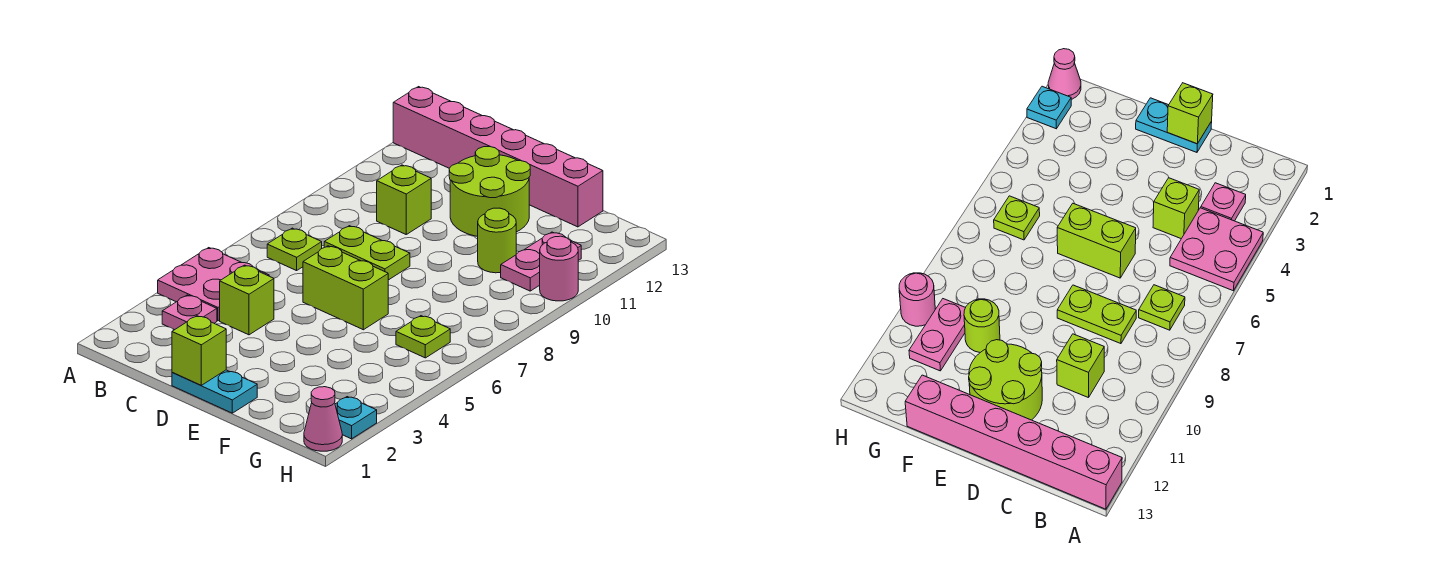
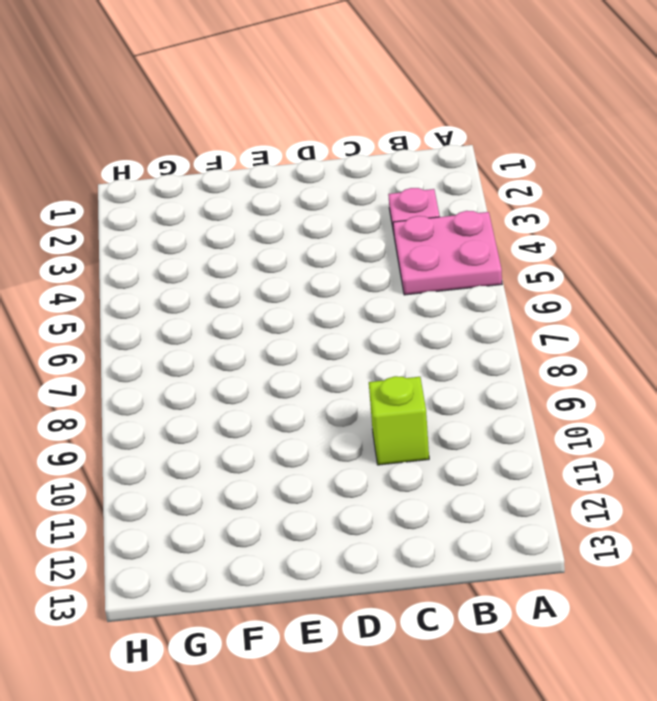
none -> pink brick A13:F13 level 1
none -> lime plate B7 level 1
none -> lime brick C4 level 1

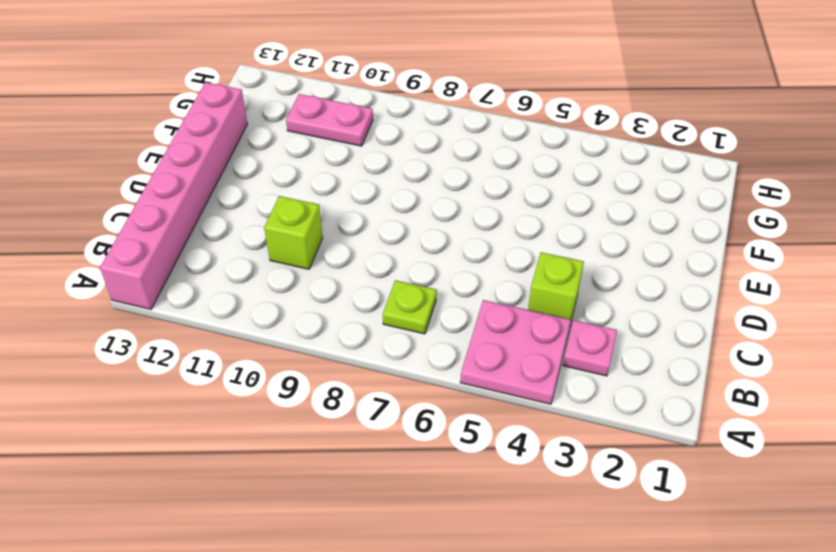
none -> lime plate C8:D8 level 1
none -> cyan plate D1:E1 level 1
none -> lime brick D6:E6 level 1

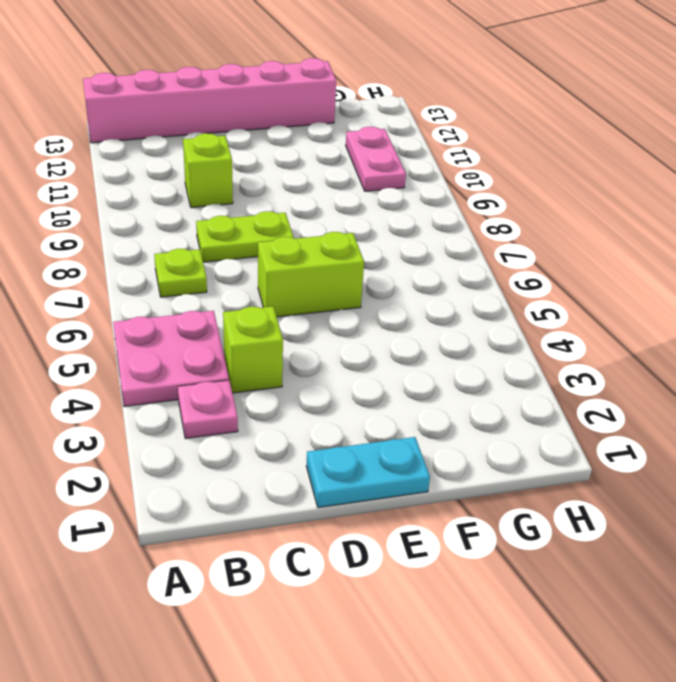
none -> lime round brick D11:E12 level 1
none -> lime round brick F10 level 1
none -> lime plate G6 level 1

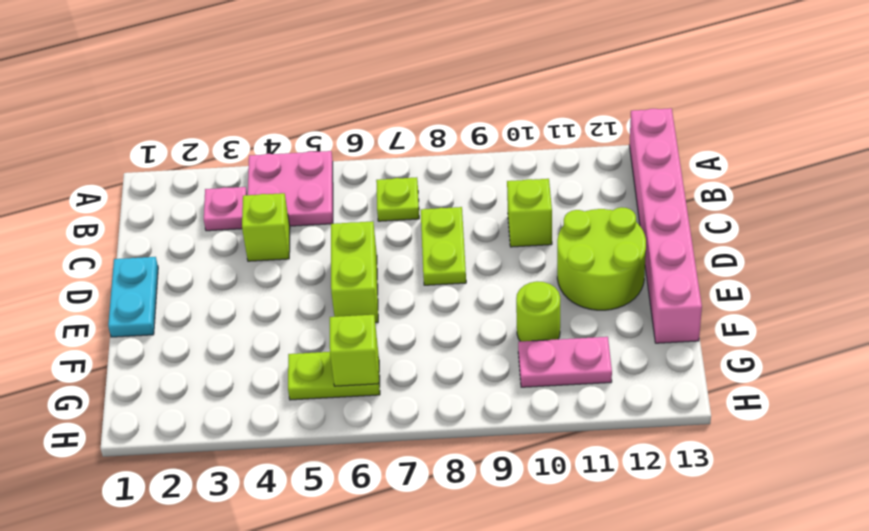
lime plate G5:G6 level 1 -> lime plate G6 level 1
lime brick G6 level 2 -> lime brick D1 level 2
none -> pink cone H1 level 1
none -> cyan plate H2 level 1
none -> pink round brick H10 level 1

